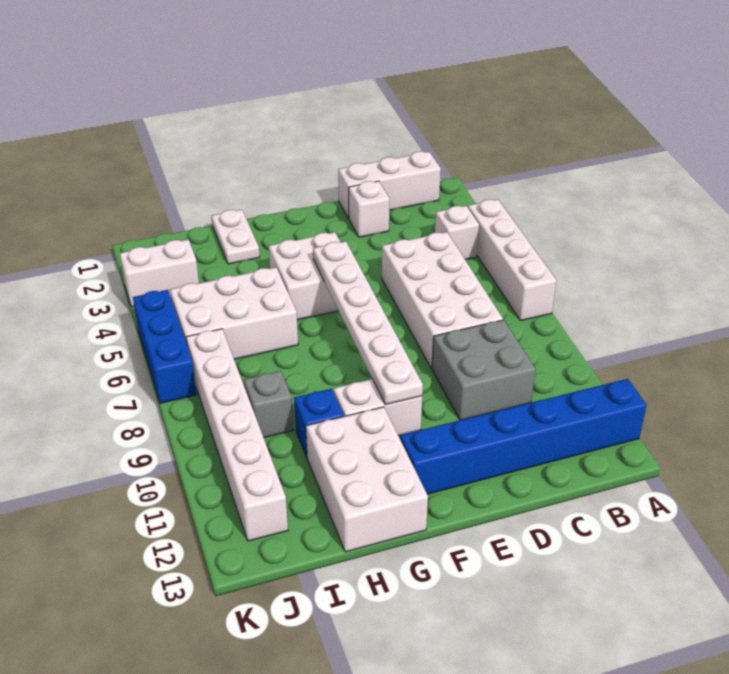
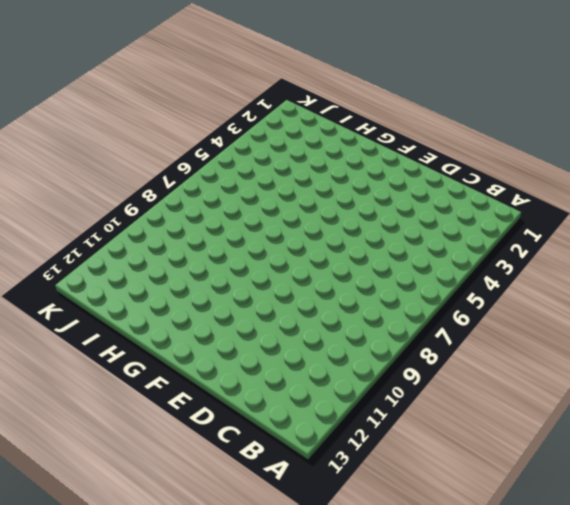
none -> white brick A4:A7 level 1
none -> blue brick A12:F12 level 1
none -> white brick B1:D1 level 1

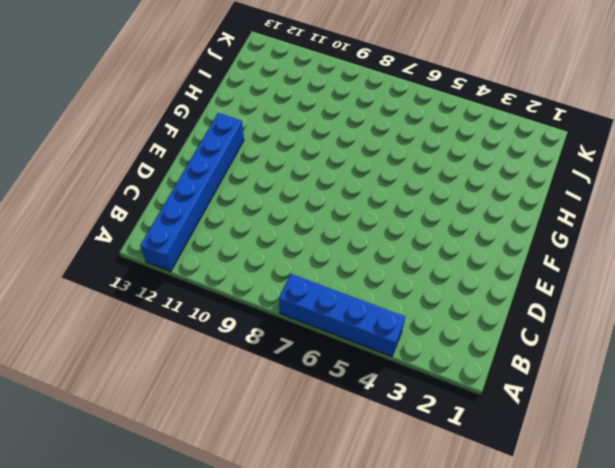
blue brick A4:A7 level 1 -> white brick A4:A7 level 1
none -> white brick B1:D1 level 1
none -> white brick B4 level 1
none -> white brick C5:D8 level 1

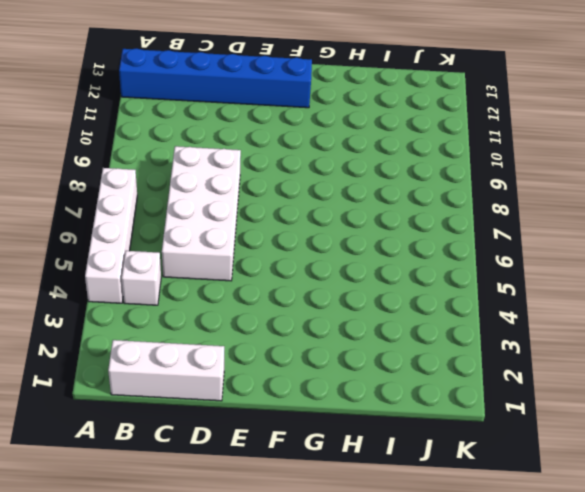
none -> grey brick C9:D10 level 1
none -> white brick D2 level 1
none -> white brick F4:G5 level 1

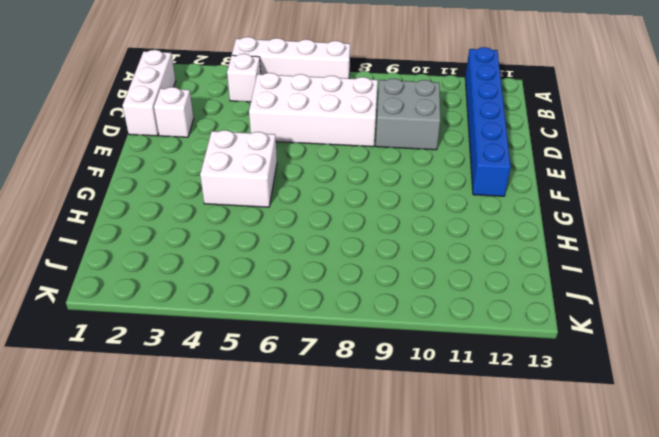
none -> white brick F10:G10 level 1
none -> white brick G11:H13 level 1
none -> white plate H1:H2 level 1

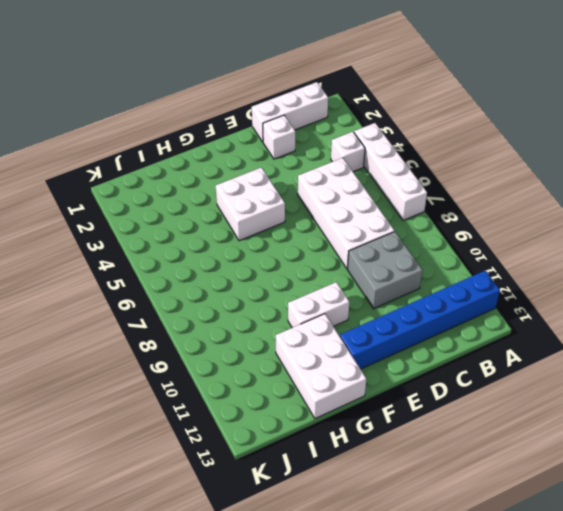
none -> white plate H1:H2 level 1
none -> white brick H5:J6 level 1
none -> blue brick H10 level 1

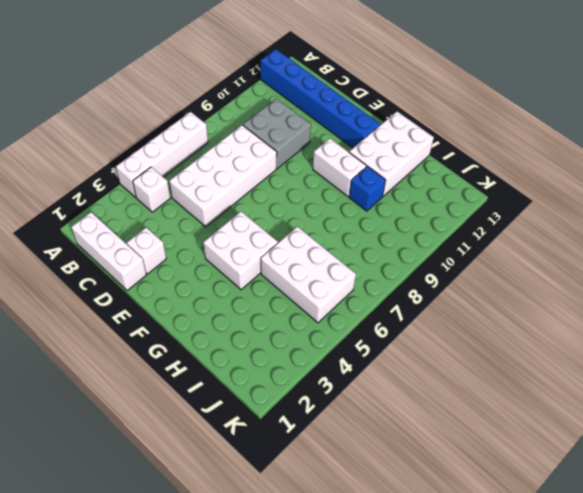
none -> white plate H1:H2 level 1
none -> grey brick I9 level 1
none -> white brick J3:K3 level 1

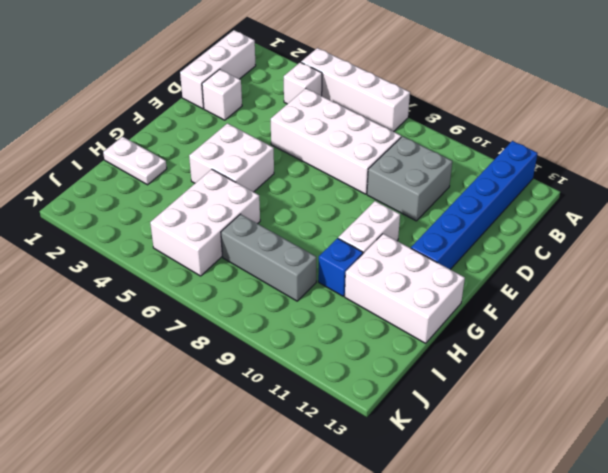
grey brick I7:I9 level 1 -> grey brick I9 level 1
none -> white brick J3:K3 level 1
none -> white brick J7:J12 level 1
none -> blue brick K5:K7 level 1

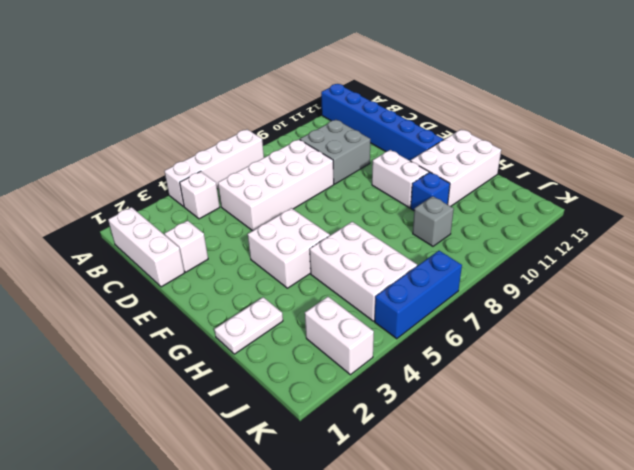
none -> white brick J7:J12 level 1
none -> white plate F5:F10 level 2

